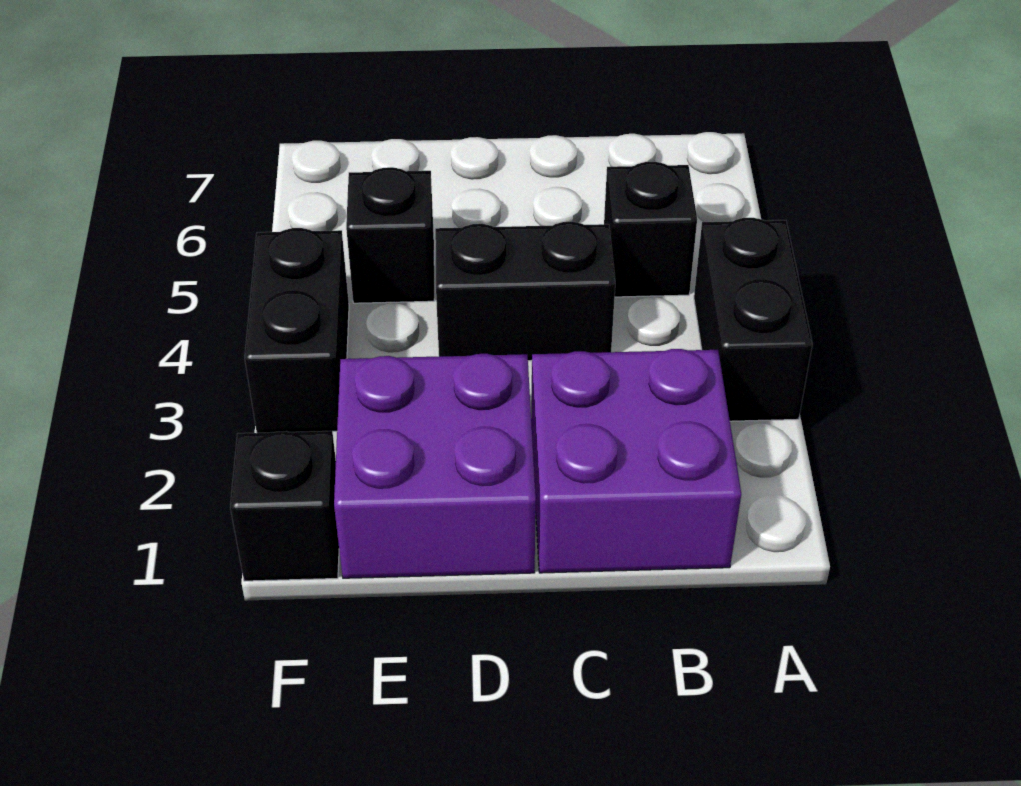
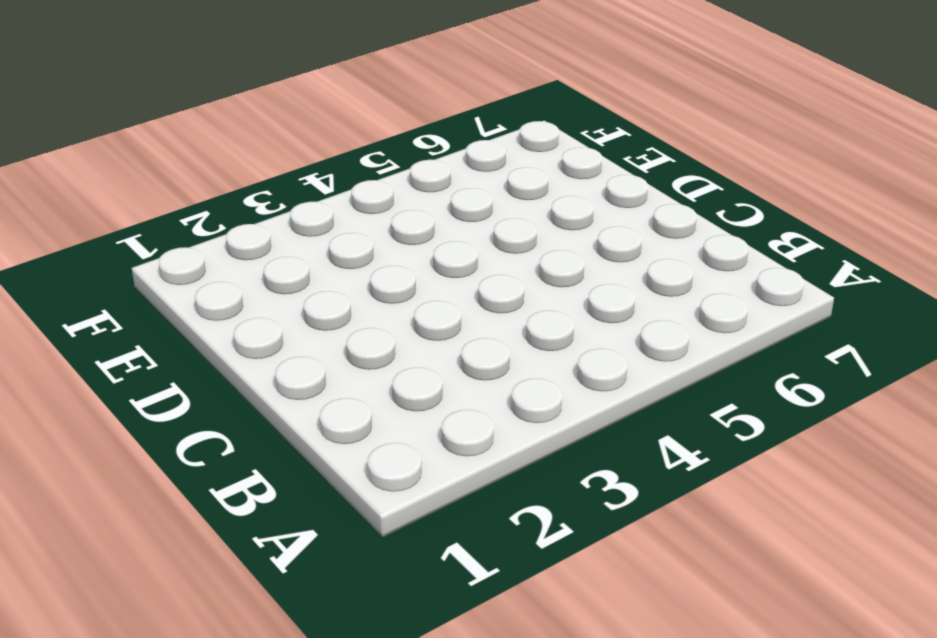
none -> black brick A3:A4 level 1
none -> purple brick B1:C2 level 1

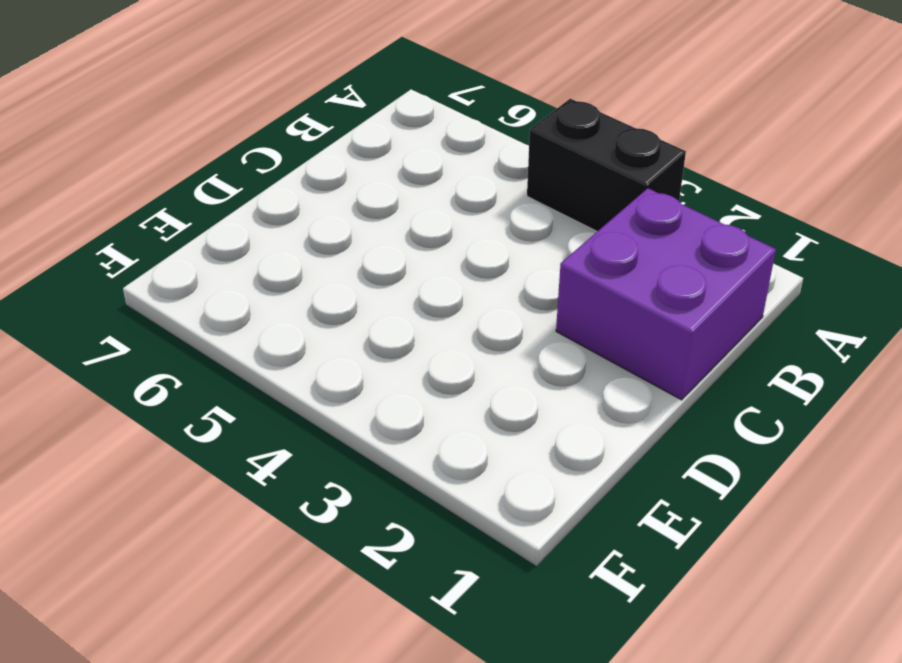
none -> black brick B5 level 1
none -> black brick C4:D4 level 1

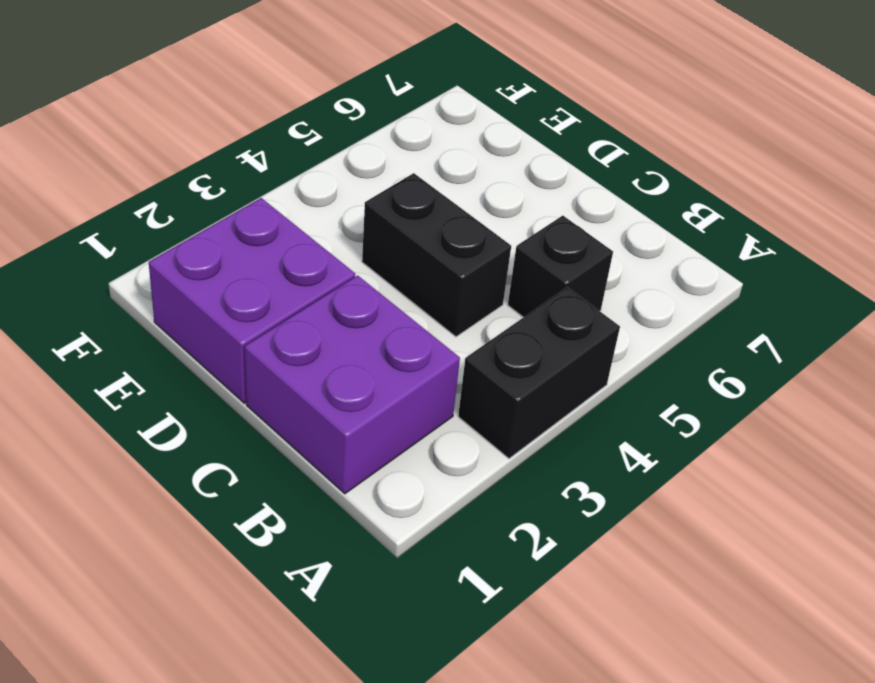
none -> black brick E5 level 1
none -> black brick F1 level 1

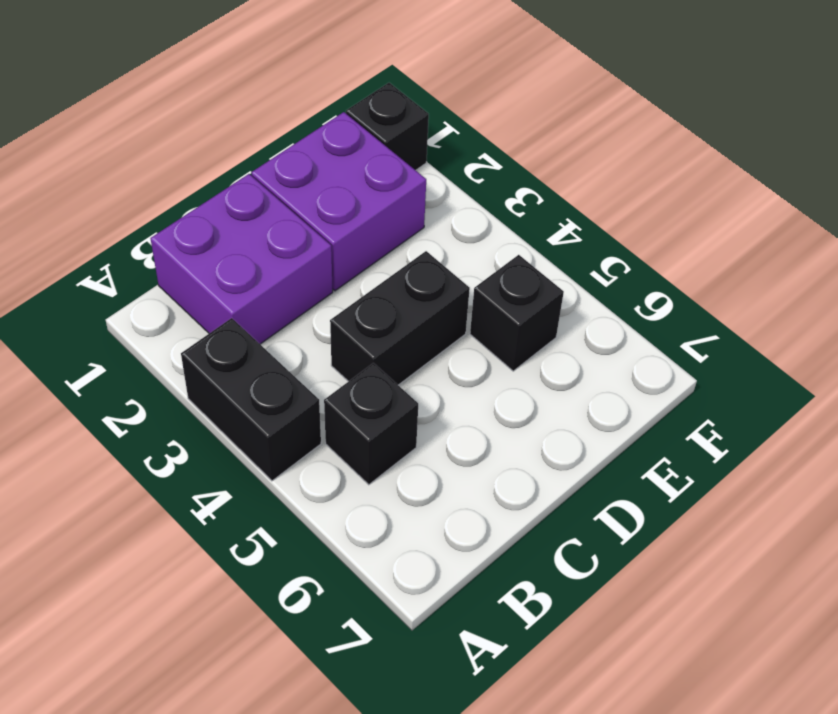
none -> black brick F3:F4 level 1

